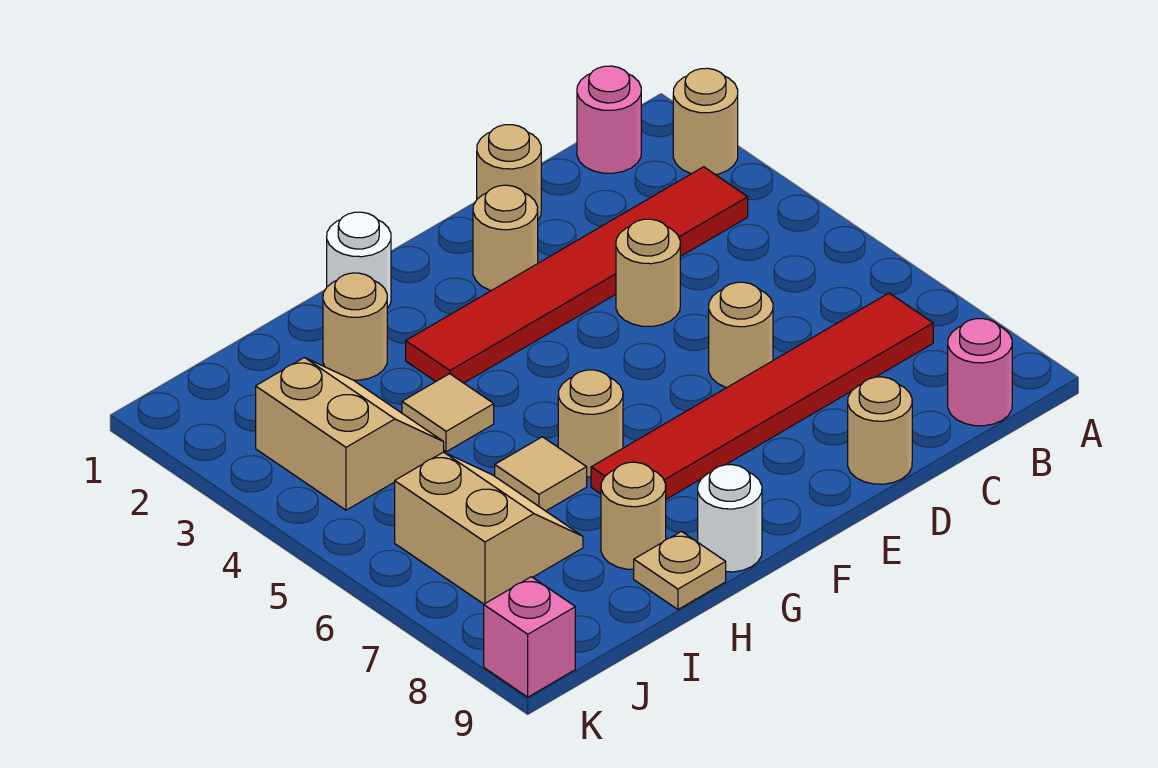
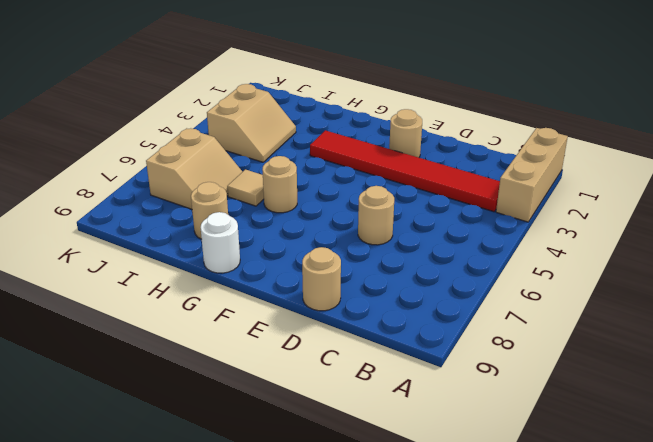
tan brick A1:A3 level 1 -> tan round brick A2 level 1
none -> pink round brick B1 level 1
none -> red tile B7:G7 level 1
none -> pink round brick B9 level 1

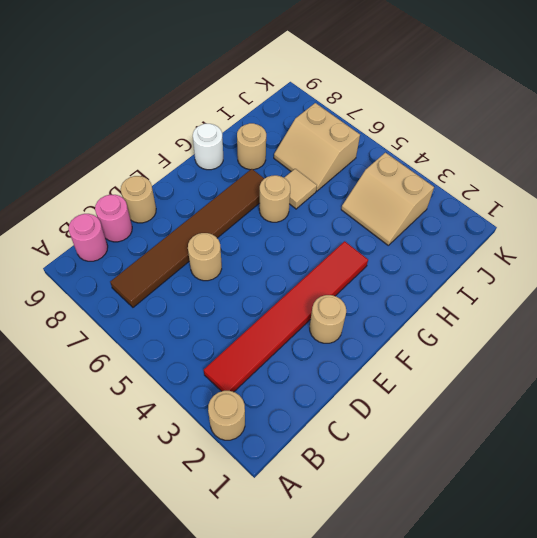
brown tile B7:G7 level 1 -> red tile B7:G7 level 1
pink round brick C9 level 1 -> pink round brick B1 level 1
none -> tan round brick D1 level 1
none -> tan round brick D4 level 1
none -> white round brick G1 level 1

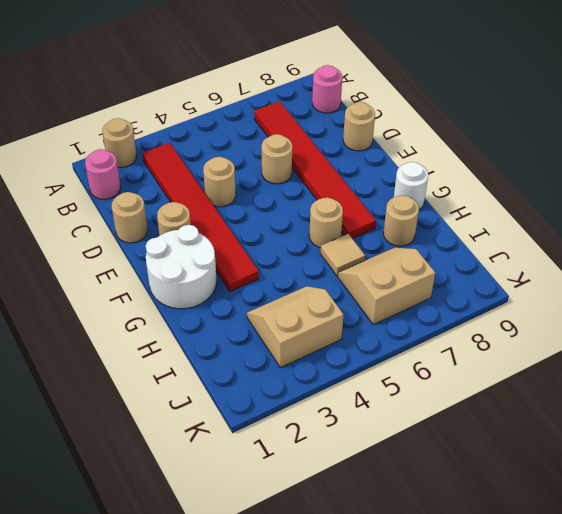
white round brick F1:G2 level 1 -> white round brick G1 level 1
none -> tan round brick H2 level 1
none -> tan tile H4 level 1
none -> tan plate H9 level 1

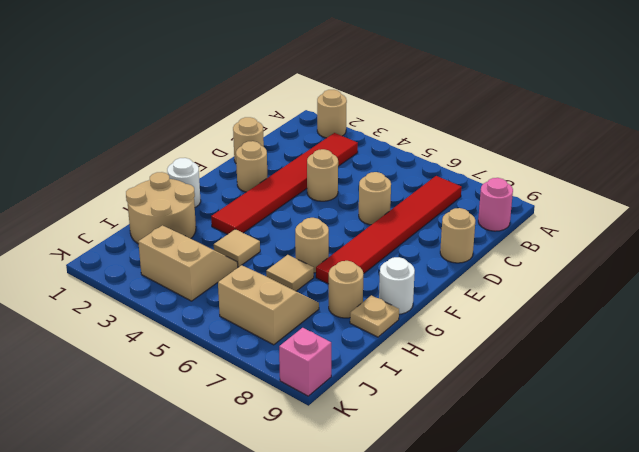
tan round brick H1:I2 level 1 -> tan round brick H2 level 1
none -> pink round brick B1 level 1

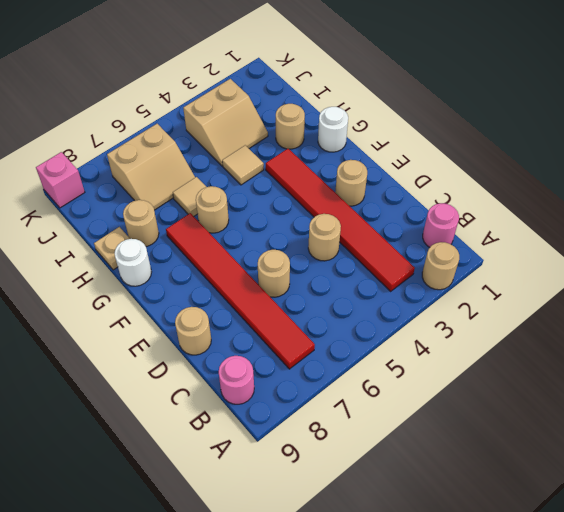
none -> tan round brick D1 level 1

